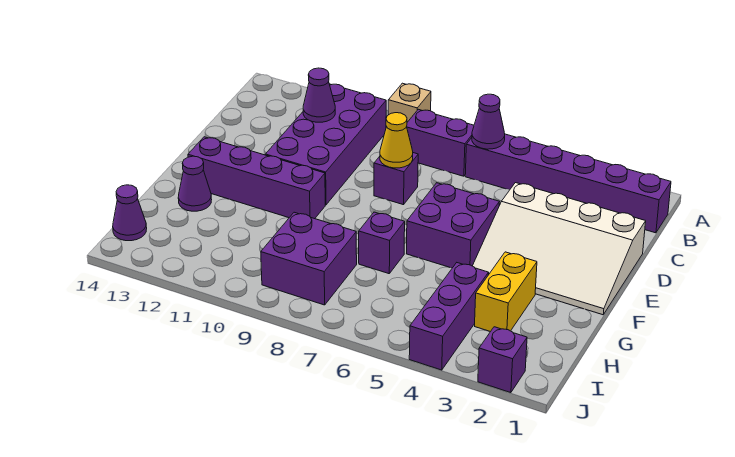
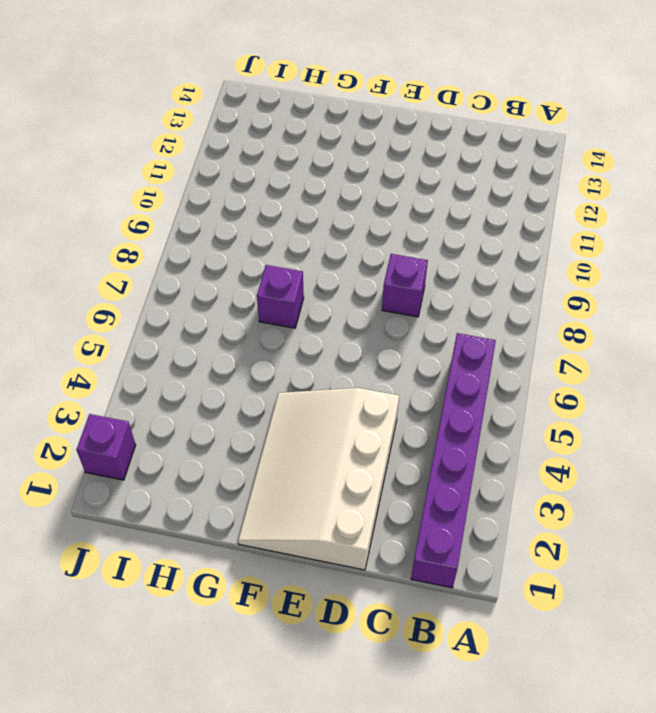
none -> tan brick A9 level 1
none -> purple brick B7:B8 level 1
none -> purple brick B10:E11 level 1

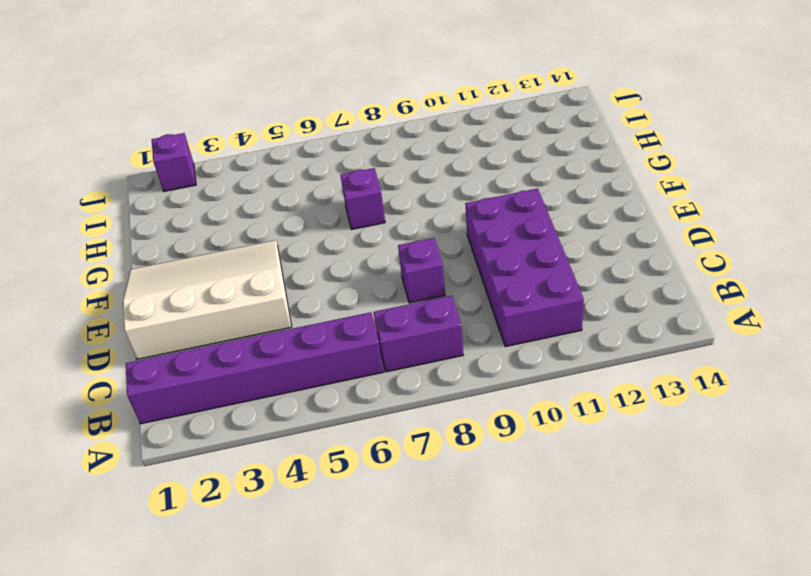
none -> tan brick A9 level 1
none -> purple brick E5:F6 level 1
none -> purple brick F10:F13 level 1

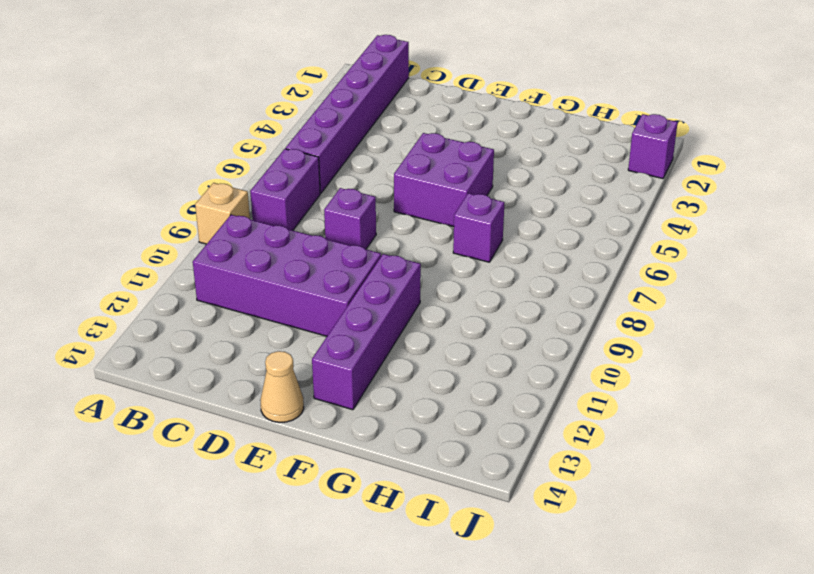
tan cone E14 level 1 -> none
none -> white slope D1:F4 level 1 top D
none -> yellow brick G3:H3 level 1
none -> purple cone G13 level 1

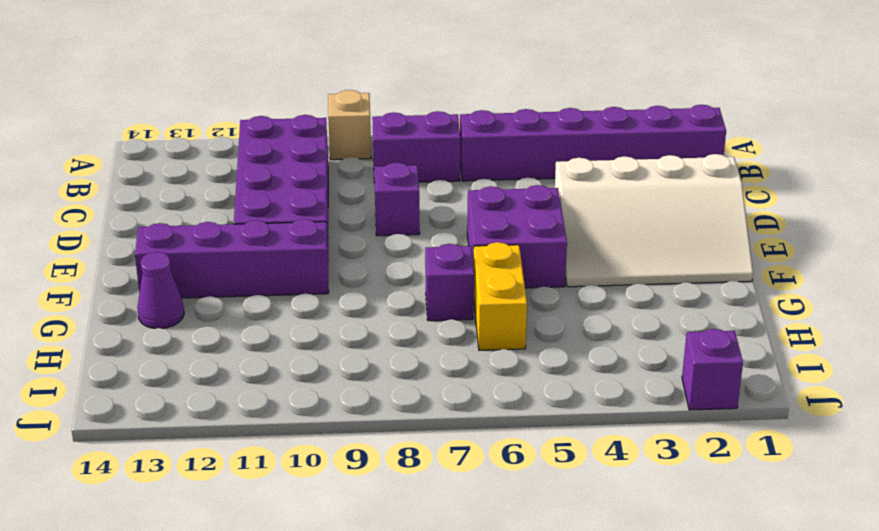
yellow brick G6:H6 level 1 -> yellow brick G3:H3 level 1
none -> purple brick H4:J4 level 1
none -> purple brick H8:I9 level 1
none -> purple cone I14 level 1

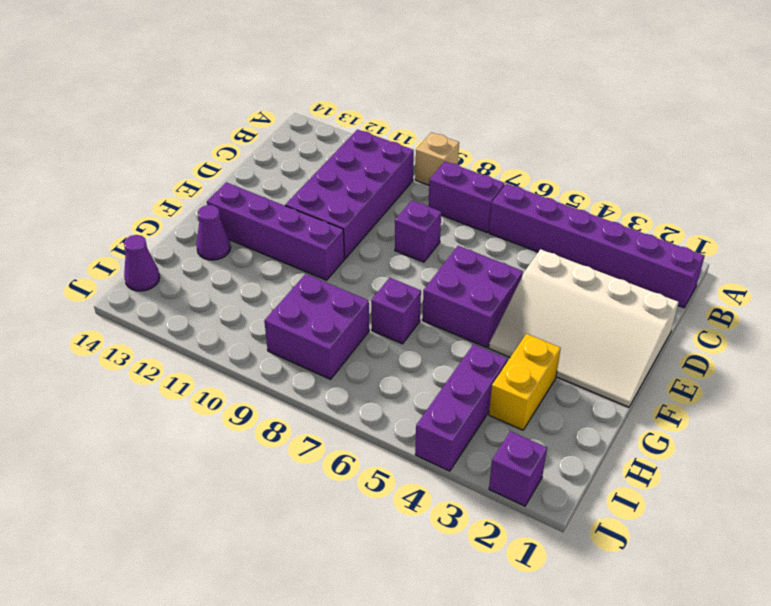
none -> purple cone B6 level 2
none -> purple cone C11 level 2
none -> yellow cone D8 level 2

